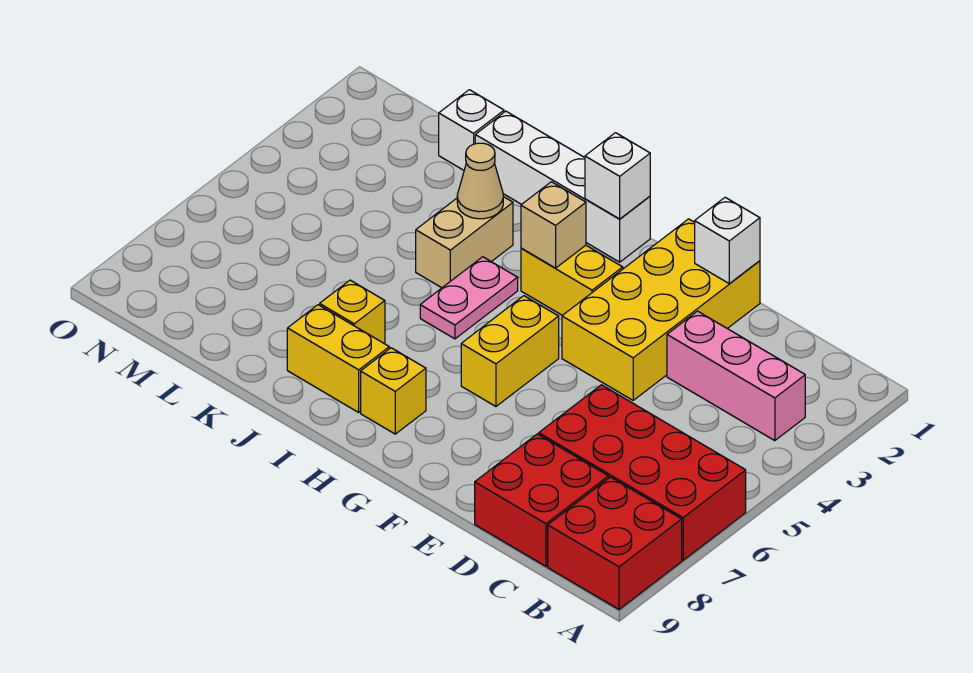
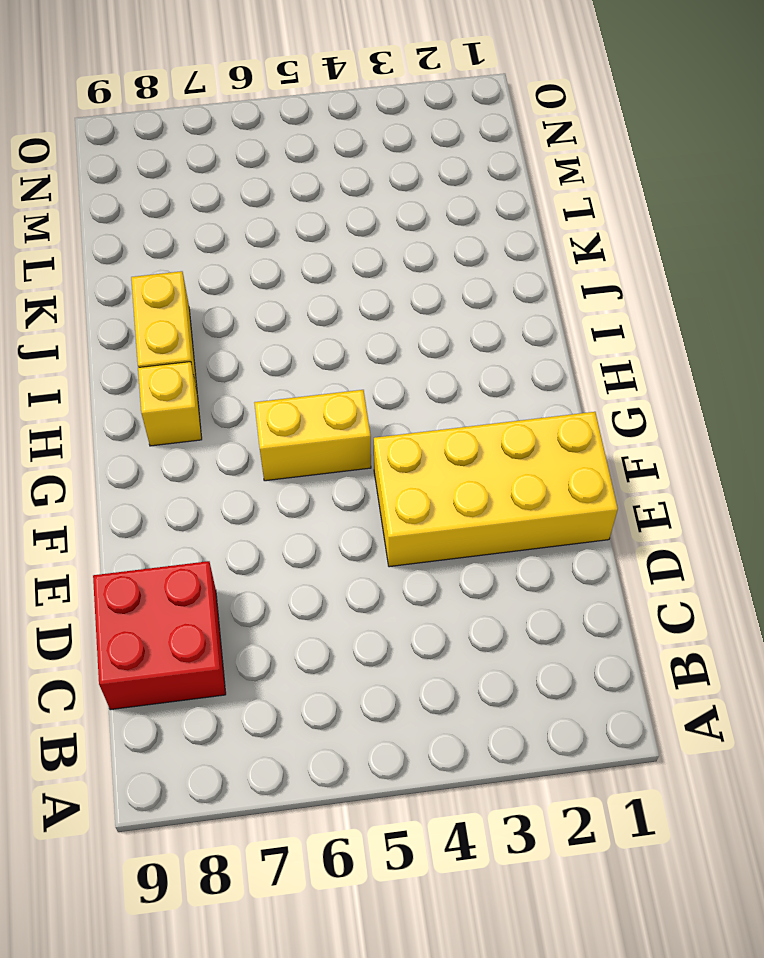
none -> red brick A6:D7 level 1
none -> red brick A8:B9 level 1
none -> pink brick B3:D3 level 1

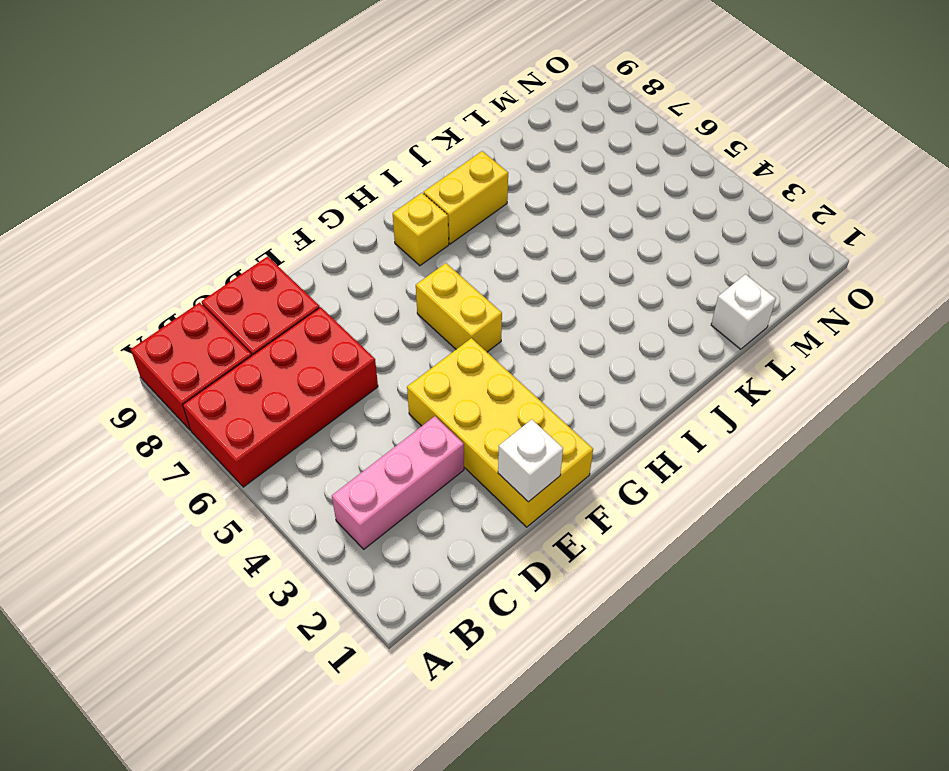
none -> yellow brick G3:H3 level 1
none -> white brick H1:K1 level 1
none -> pink plate I4:I5 level 1

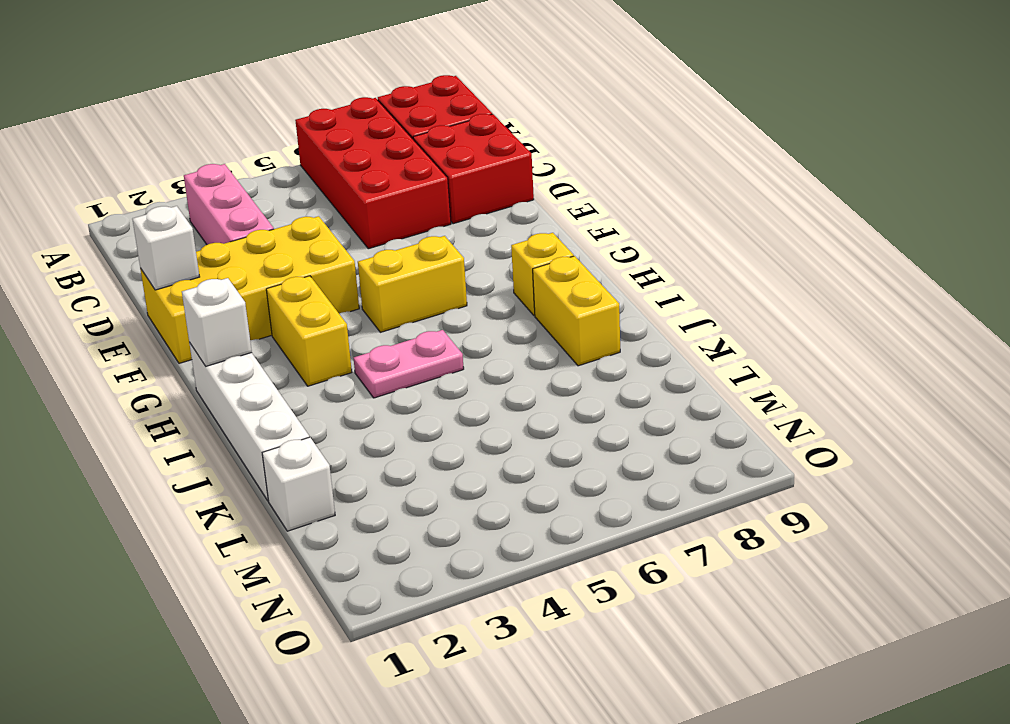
none -> tan brick J3:J4 level 1
none -> yellow brick J7 level 1
none -> tan brick H3 level 2

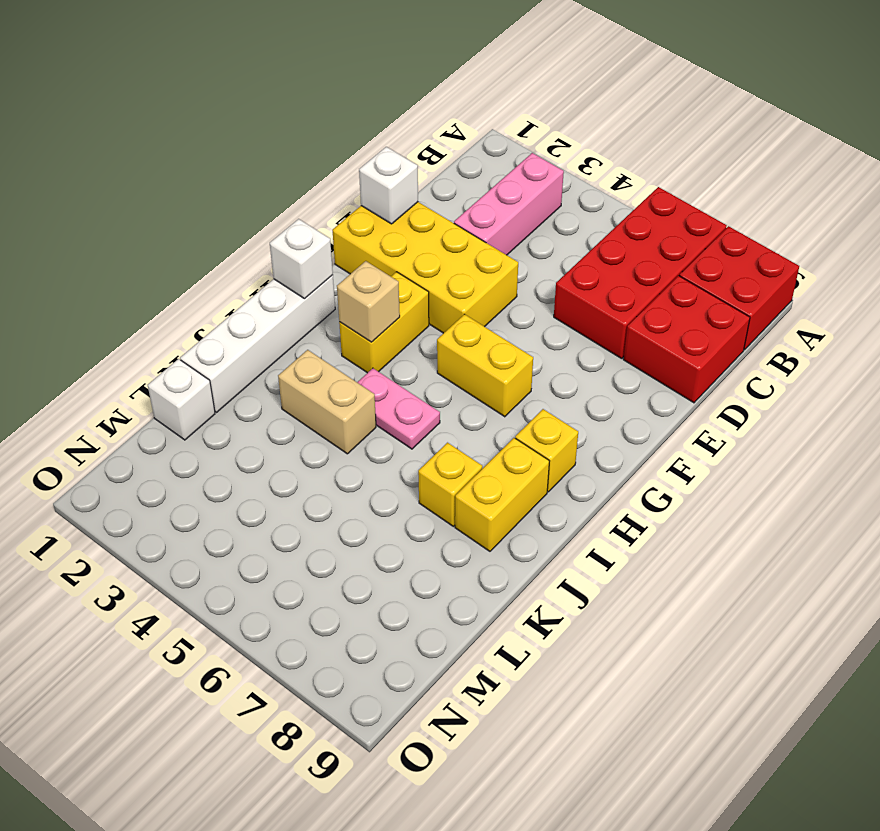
none -> tan cone J3 level 2

